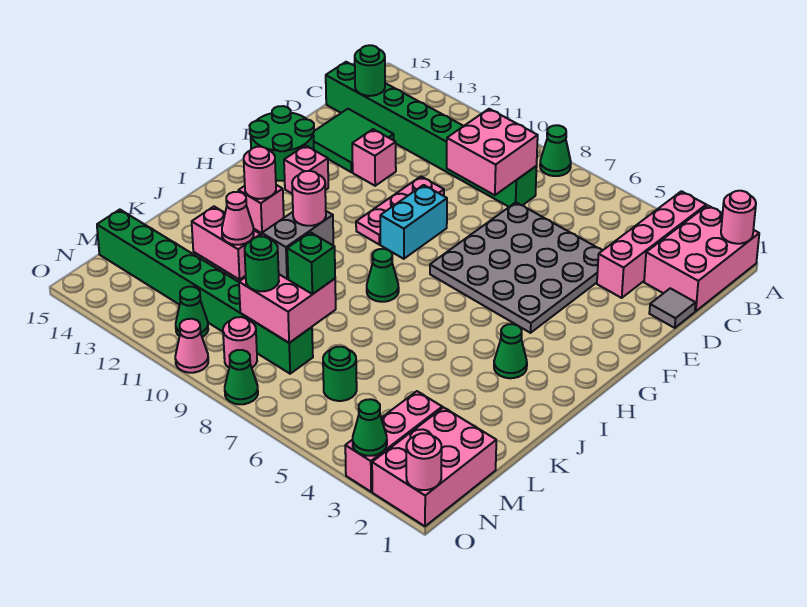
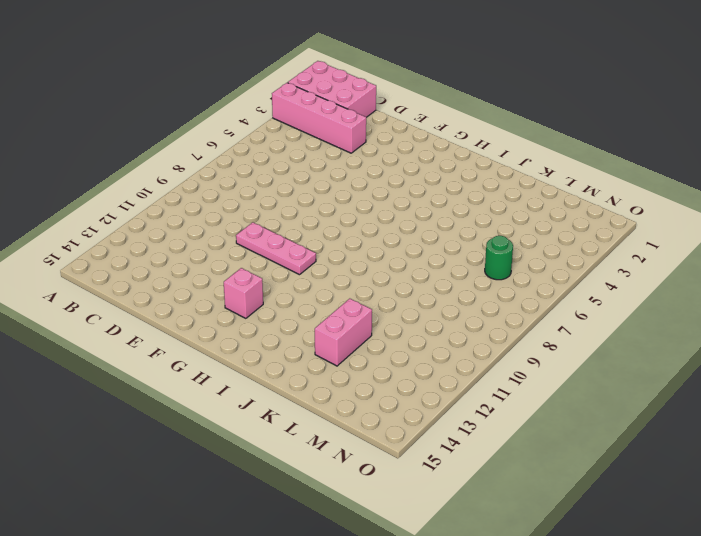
none -> green cone A8 level 1
none -> green brick C8:C15 level 1
none -> grey tile D1 level 1
none -> grey plate D4:G7 level 1

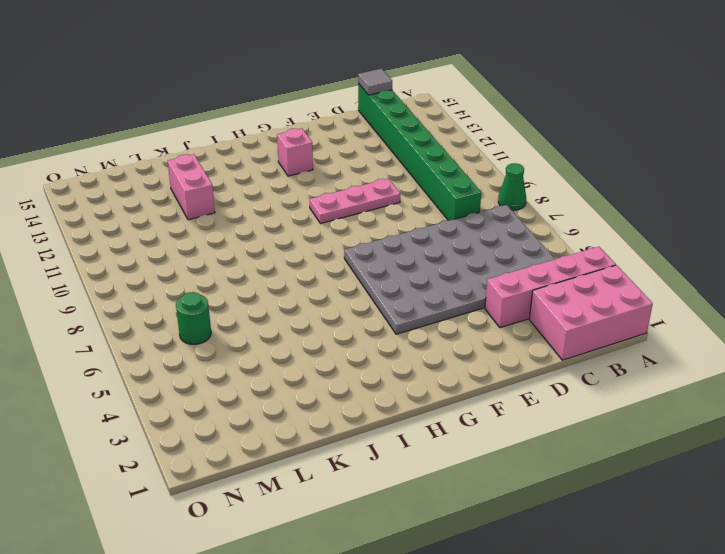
grey plate B4:G7 level 1 -> grey plate D4:G7 level 1
grey tile C15 level 2 -> grey tile D1 level 1
none -> green tile D13:E14 level 1
none -> pink brick E12 level 1
none -> cyan brick F9:G9 level 1
none -> green round brick F14:G15 level 1

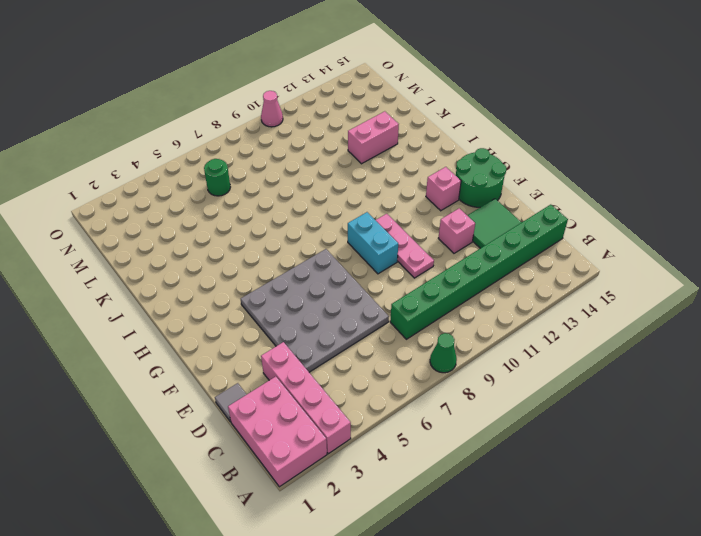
none -> green cone I3 level 1
none -> green cone I8 level 1
none -> pink brick I13 level 1
none -> pink brick M1:O2 level 1

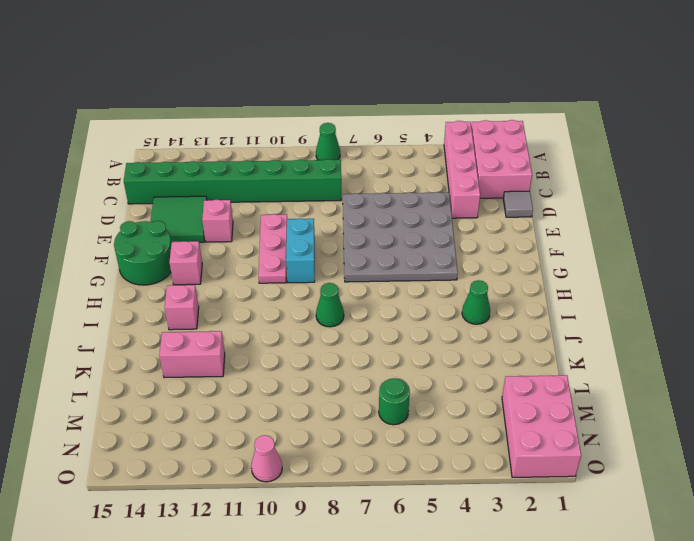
none -> pink brick M3:O3 level 1
none -> green brick M8:M15 level 1
none -> pink round brick N9 level 1
none -> green cone N11 level 1

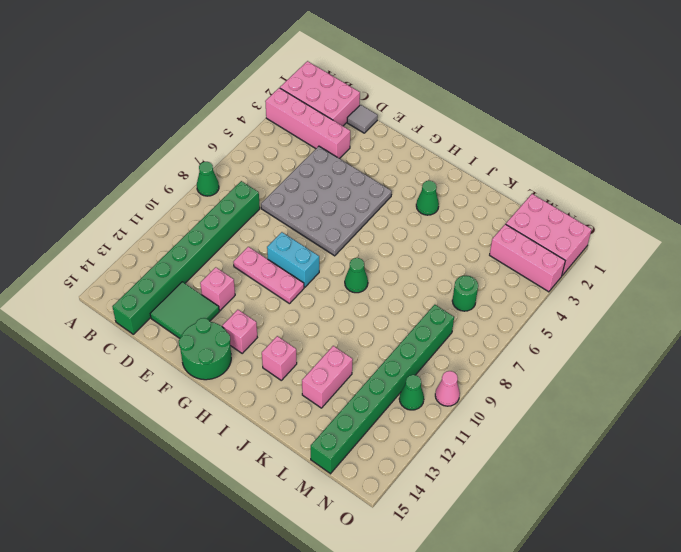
none -> pink round brick N9 level 1
none -> green cone O8 level 1
none -> pink round brick A1 level 2
none -> pink brick C8:D9 level 2

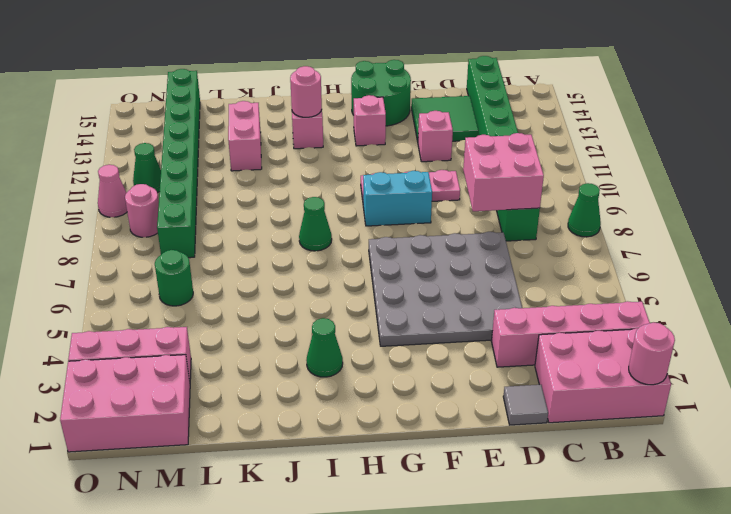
none -> green cone O8 level 1
none -> green round brick C14 level 2
none -> pink cone K12 level 2
none -> pink brick L8:M9 level 2

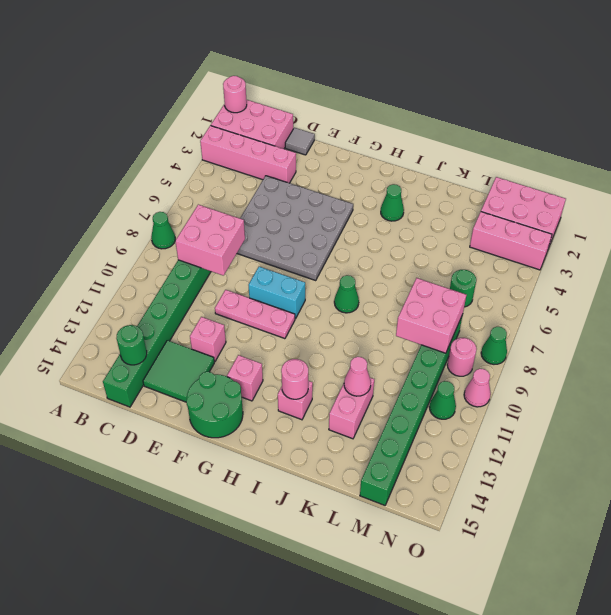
none -> pink round brick O1 level 2
none -> green cone O3 level 2
none -> grey brick K9:L9 level 3
none -> green brick L8 level 3

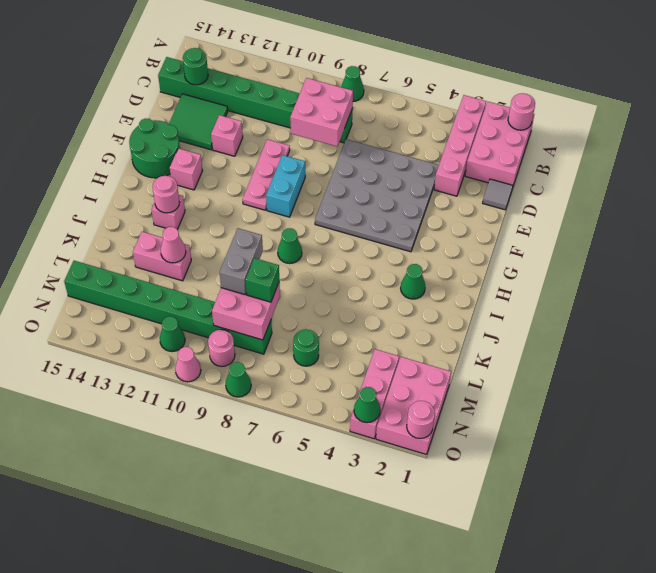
none -> green round brick M9 level 3
none -> pink round brick K9 level 4

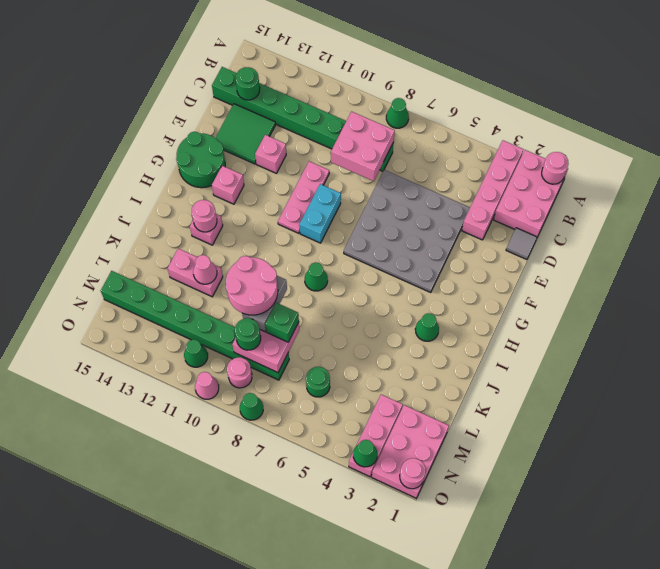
pink round brick K9:L10 level 4 -> pink round brick K9 level 4

